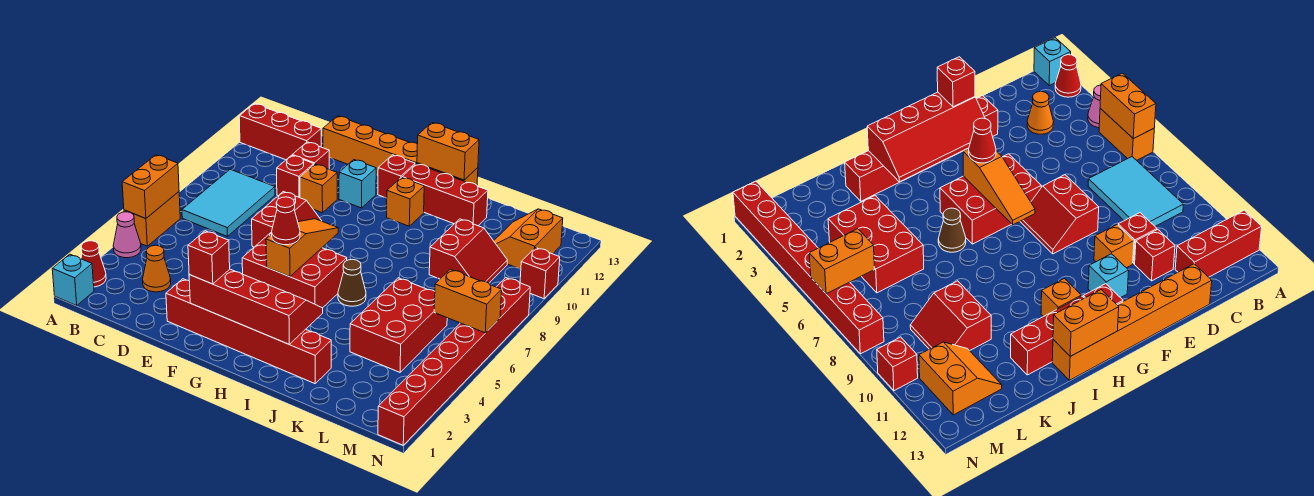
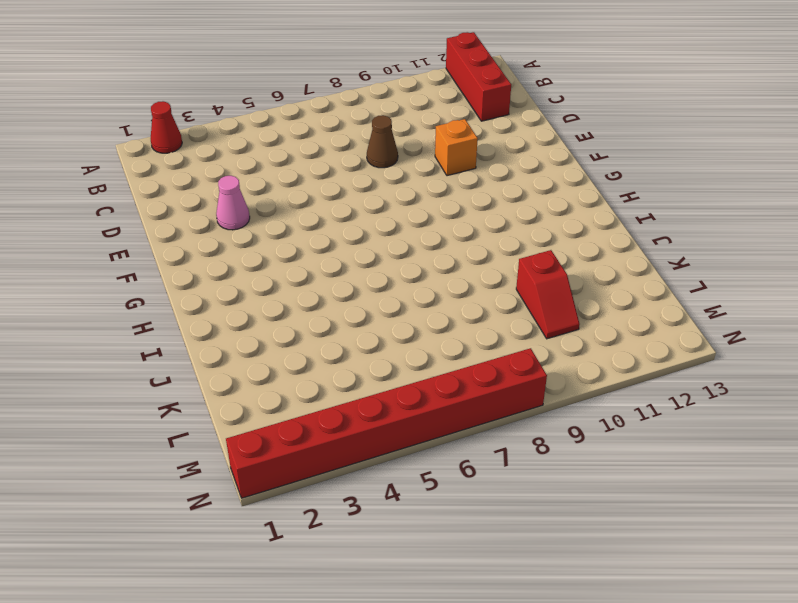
brown cone D8 level 1 -> brown cone I6 level 1
pink cone E3 level 1 -> pink cone A4 level 1
red slope K10:L10 level 1 top K -> red slope K9:L10 level 1 top K
none -> cyan brick A1 level 1
none -> orange brick A5:A6 level 1
none -> cyan tile B7:C9 level 1
none -> orange cone C3 level 1

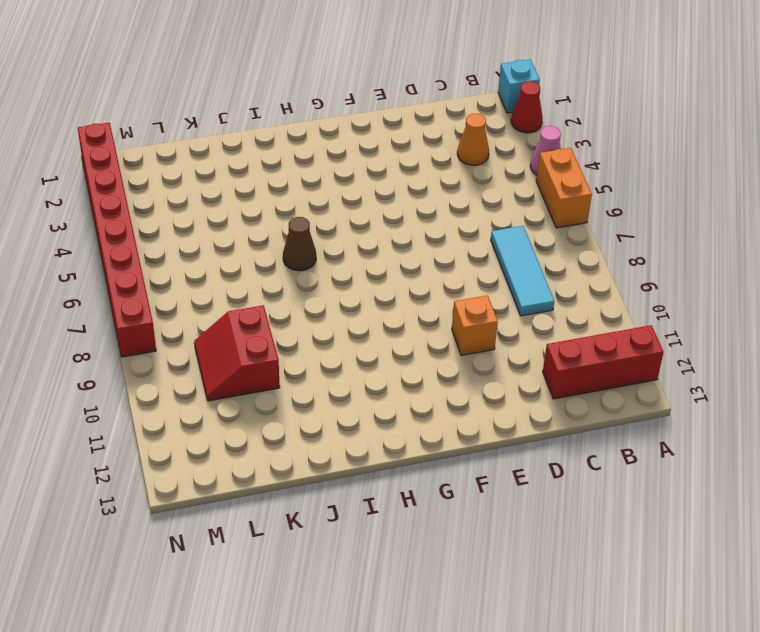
cyan tile C7:C9 level 1 -> cyan tile B7:C9 level 1
none -> red brick D10 level 1
none -> red brick D11 level 1
none -> orange brick D13:I13 level 1
none -> red brick E2:J2 level 1

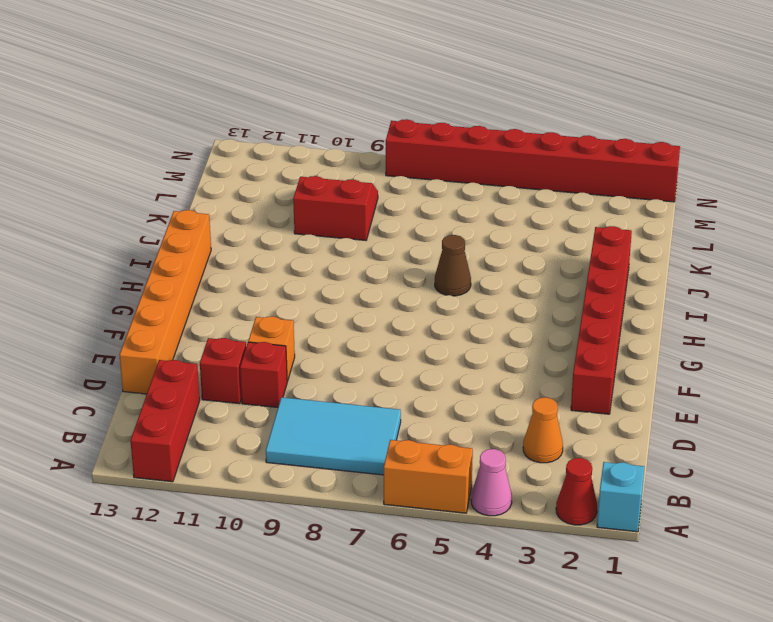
none -> red slope E7:F8 level 1 top E
none -> red brick F5:H6 level 1
none -> cyan brick F11 level 1
none -> red brick G12 level 1

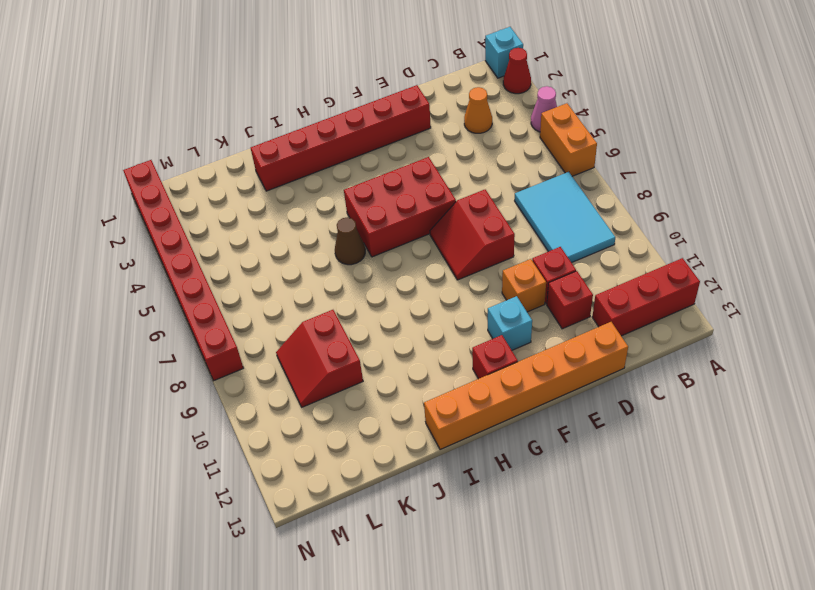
none -> orange brick H11 level 1
none -> red brick H12:J12 level 1
none -> red brick K4:L6 level 1
none -> orange slope L11:M12 level 1 top M

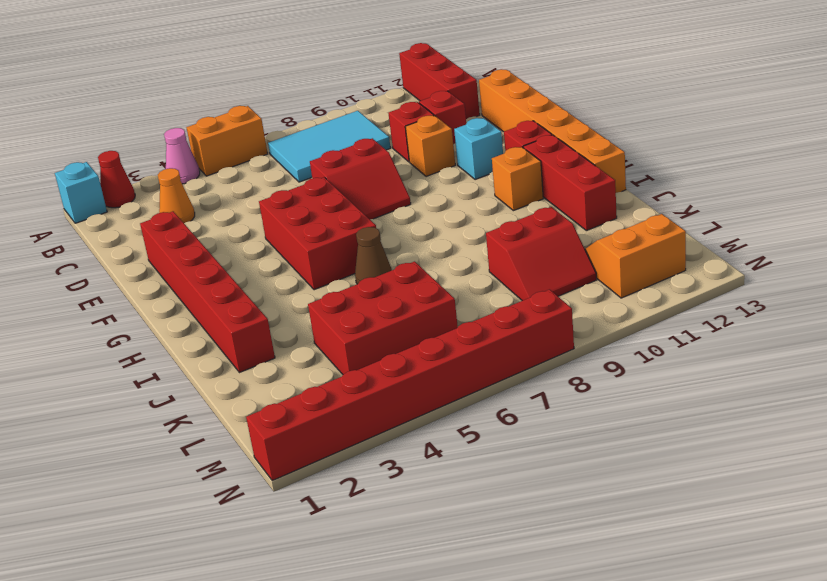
none -> red brick N10 level 1
none -> orange brick A5:A6 level 2
none -> red slope F2:I3 level 2 top 2
none -> orange slope G5:G7 level 2 top 5

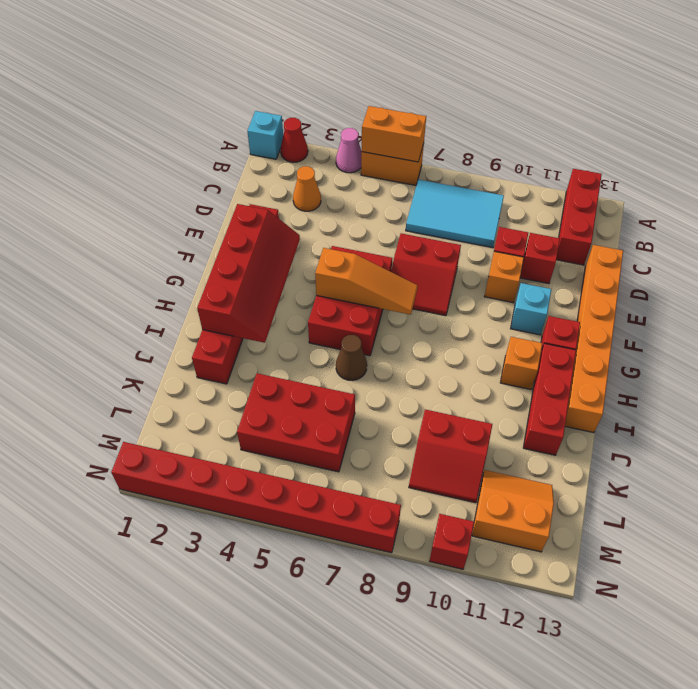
none -> orange brick H13:I13 level 2
none -> orange brick M6:N6 level 2
none -> red brick F2 level 3
none -> red cone G5 level 3

